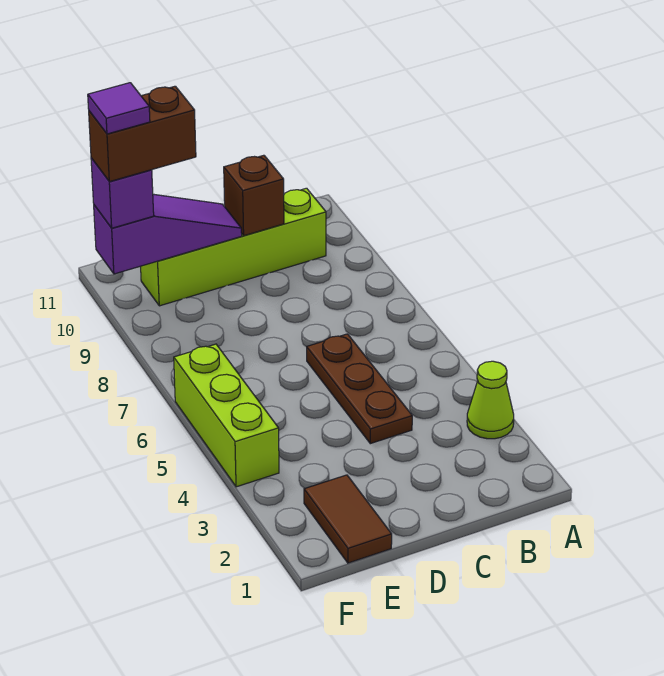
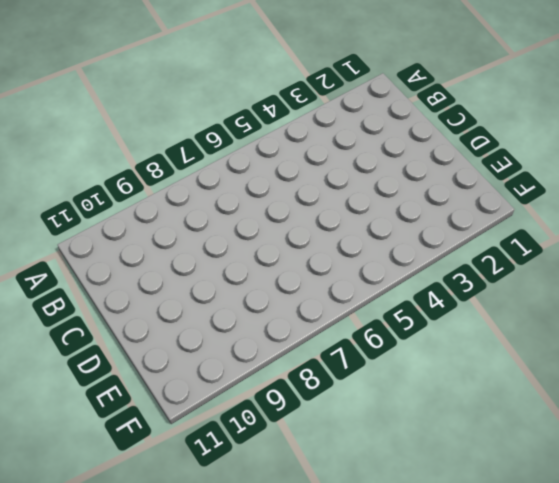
none -> lime cone A3 level 1
none -> lime brick B10:E10 level 1

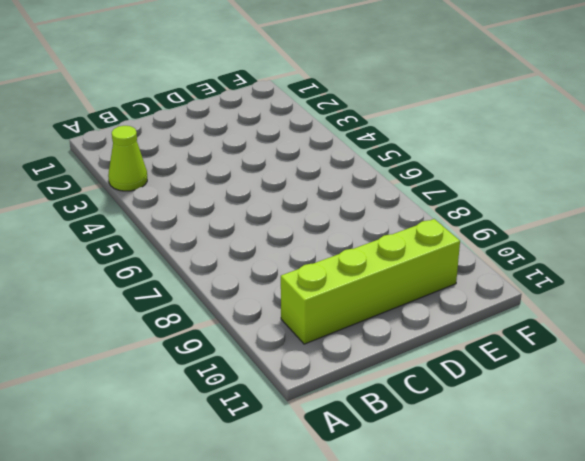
none -> brown plate C4:C6 level 1
none -> brown tile E1:E2 level 1

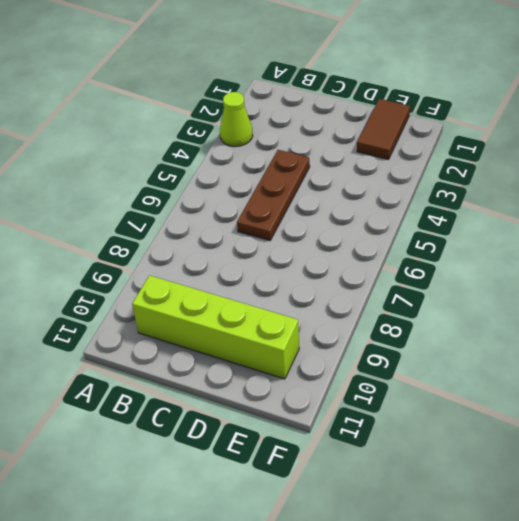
none -> lime brick F4:F6 level 1
none -> brown brick C10 level 2

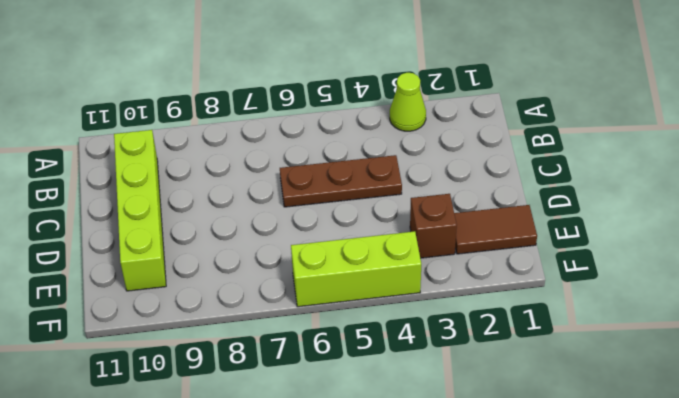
brown brick E3 level 1 -> brown brick C10 level 2
none -> purple slope D10:F10 level 2 top F
none -> purple brick F10 level 3

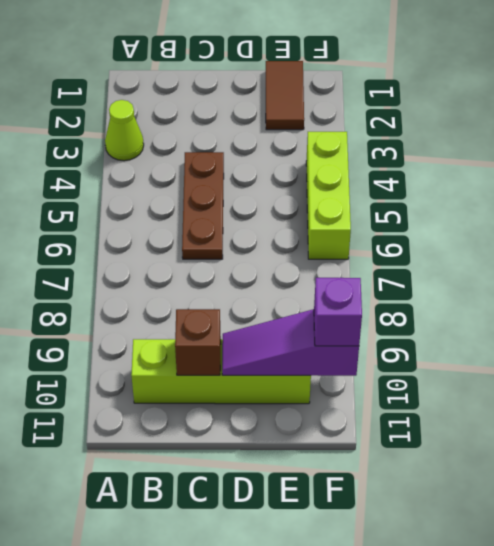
none -> brown brick E10:F10 level 4
none -> purple tile F10 level 5

